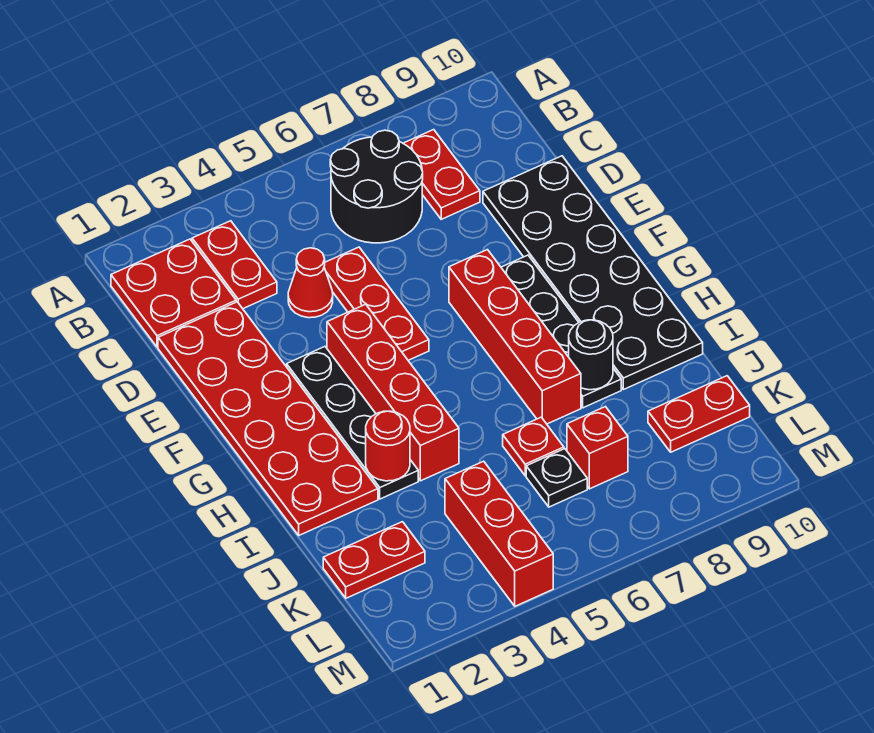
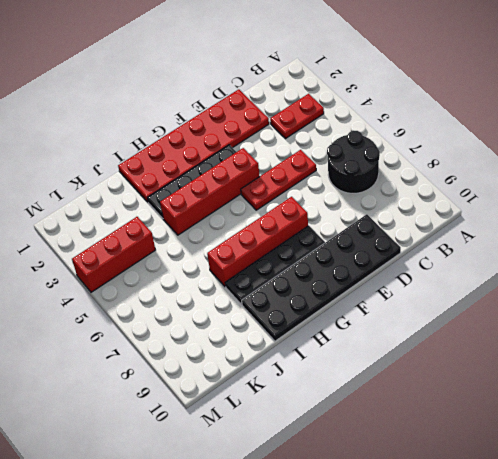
none -> red plate B1:C2 level 1
none -> red plate B8:C8 level 1
none -> red cone D4 level 1

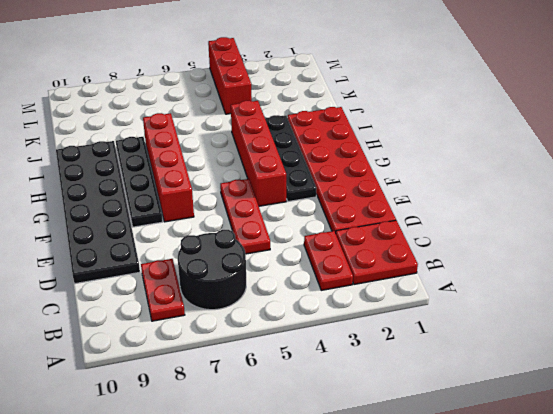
none -> red cone D4 level 1
none -> red plate J6 level 1
none -> red plate K1:K2 level 1

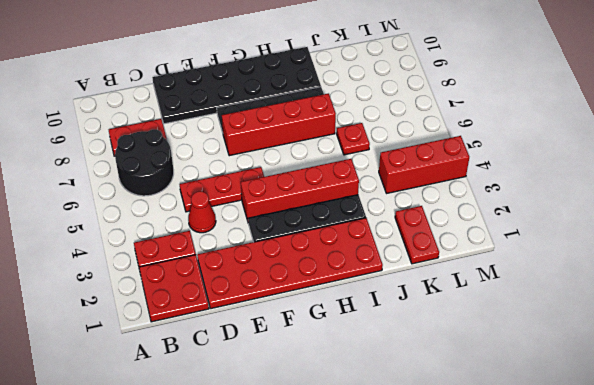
none -> black plate K6 level 1
none -> red brick K7 level 1
none -> red plate K9:K10 level 1

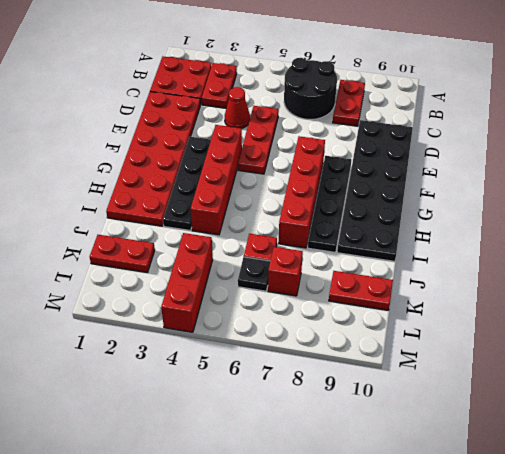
none -> red round brick I3 level 2
none -> black round brick I8 level 2

